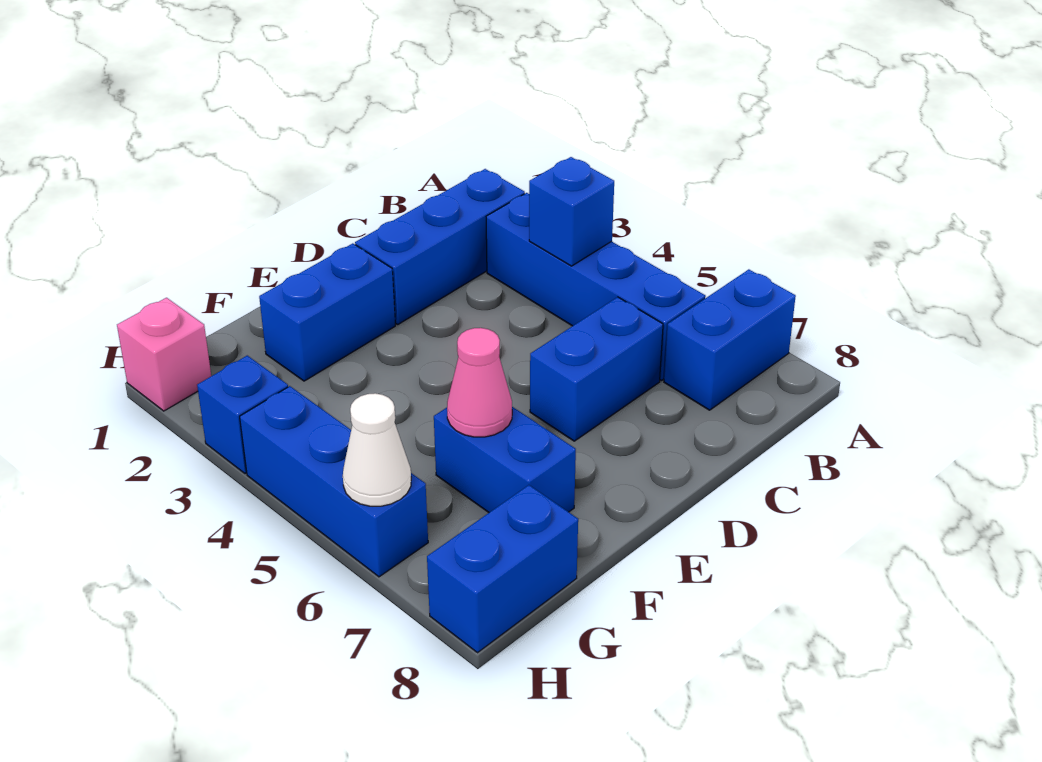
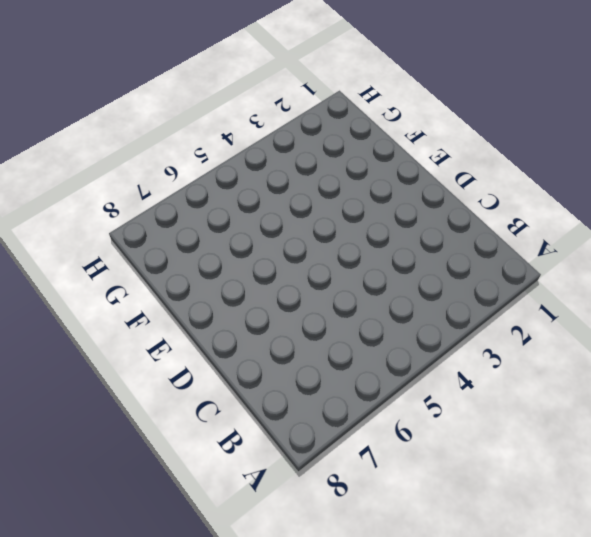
none -> blue brick A7:B7 level 1
none -> blue brick B2:D2 level 1
none -> blue brick B3:B6 level 1

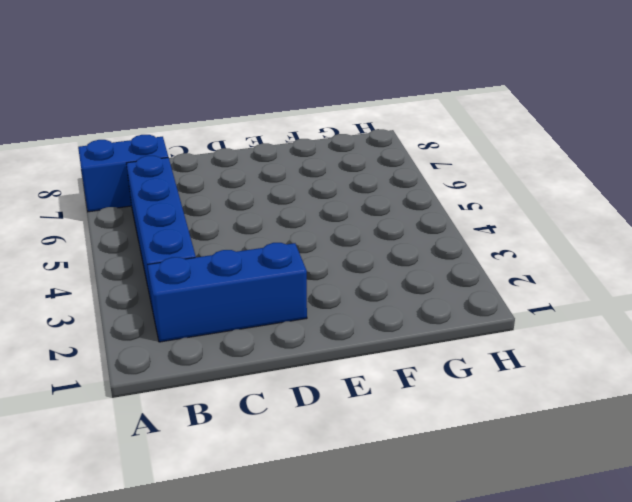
none -> blue brick C6:D6 level 1
none -> blue brick E2:F2 level 1
none -> blue brick F6:F7 level 1

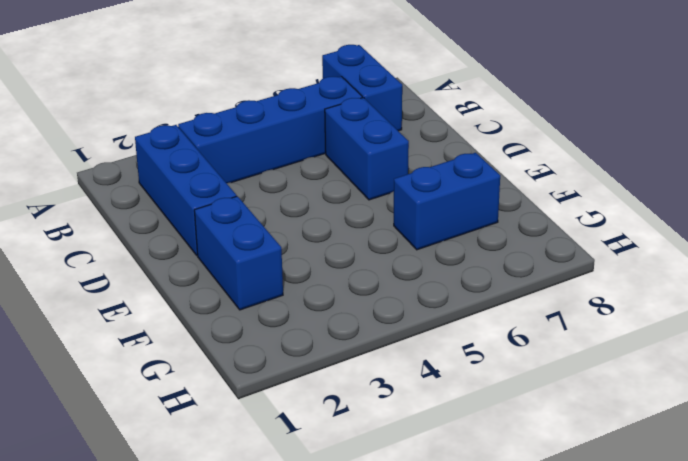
none -> blue brick G8:H8 level 1
none -> pink brick H1 level 1
none -> blue brick H3 level 1

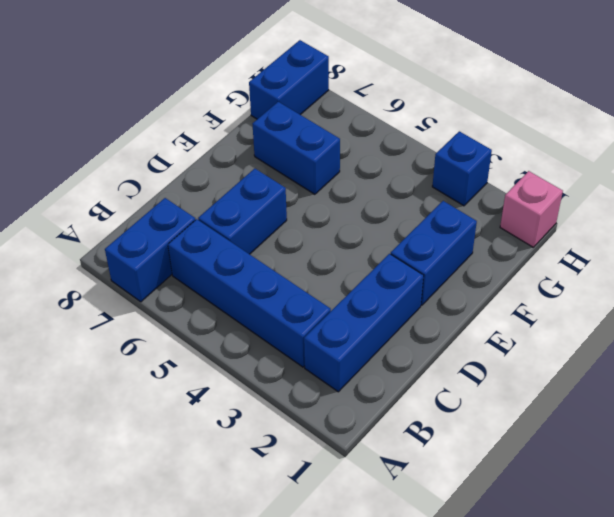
none -> blue brick H4:H6 level 1
none -> blue brick B4 level 2
none -> pink cone F6 level 2

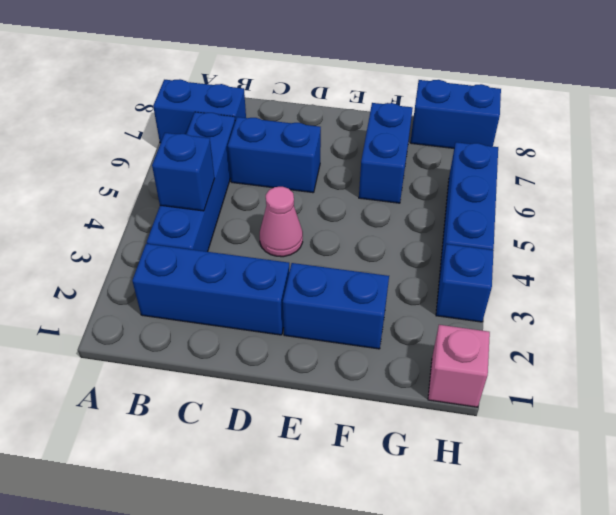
pink cone D4 level 1 -> pink cone F6 level 2
none -> white cone H6 level 2

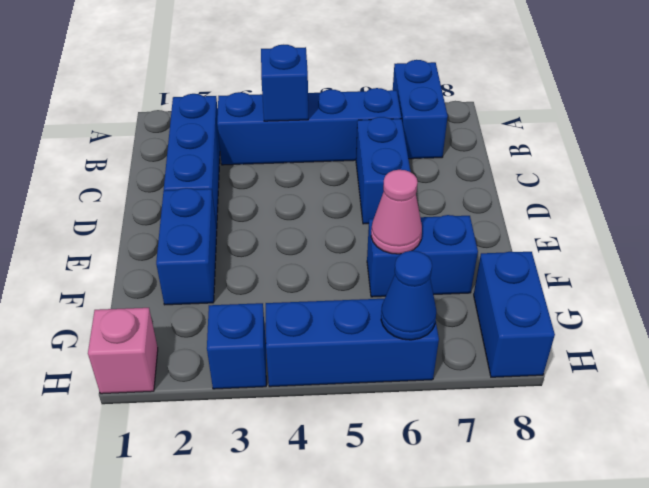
blue cone H6 level 2 -> white cone H6 level 2

